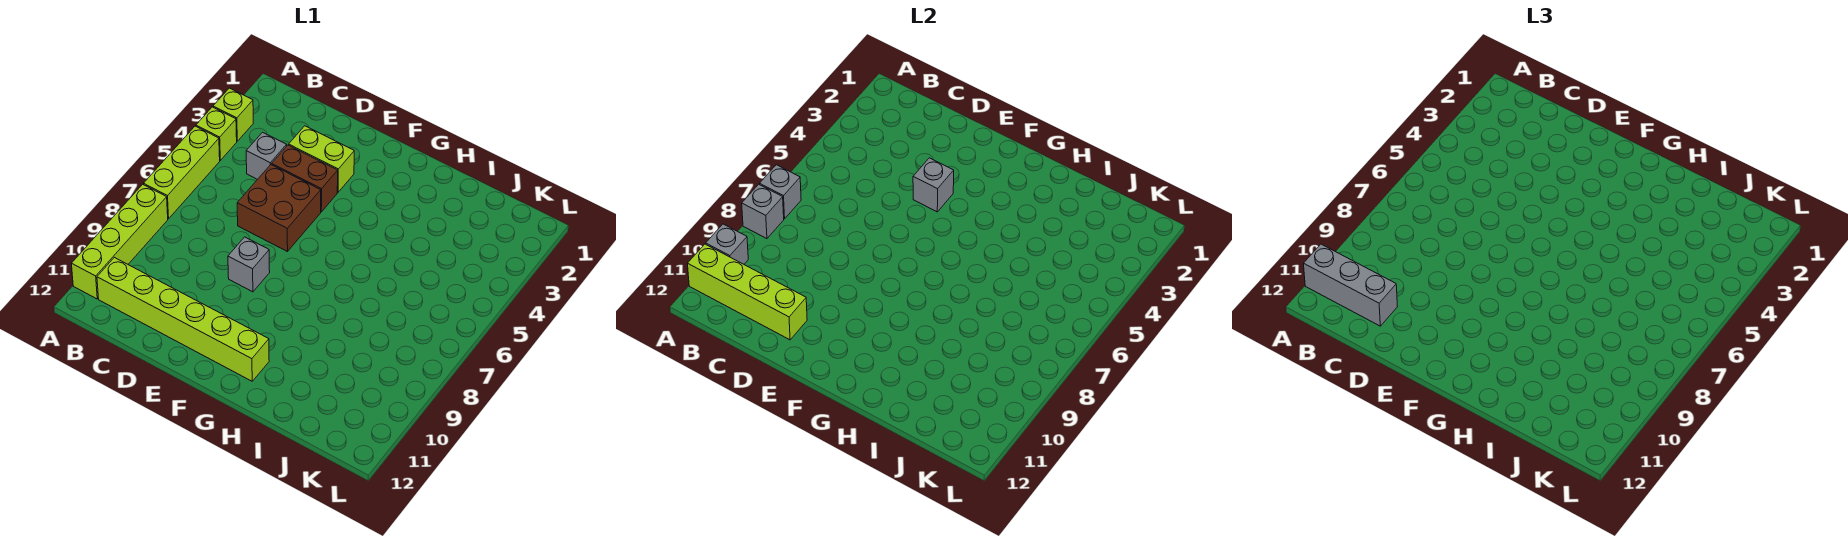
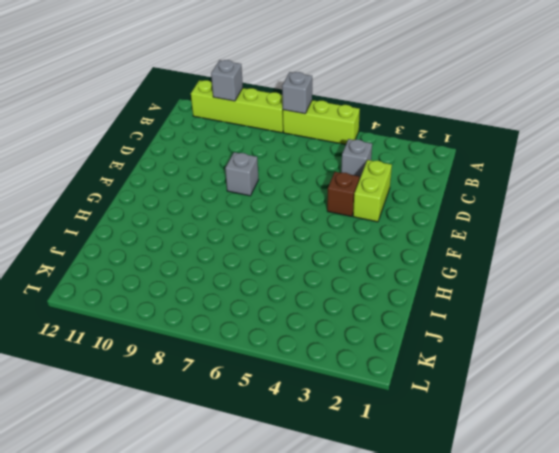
brown brick E4 level 1 -> brown brick D4:E4 level 1
none -> lime brick A3 level 1
none -> lime brick A4 level 1
none -> lime brick B11:G11 level 1

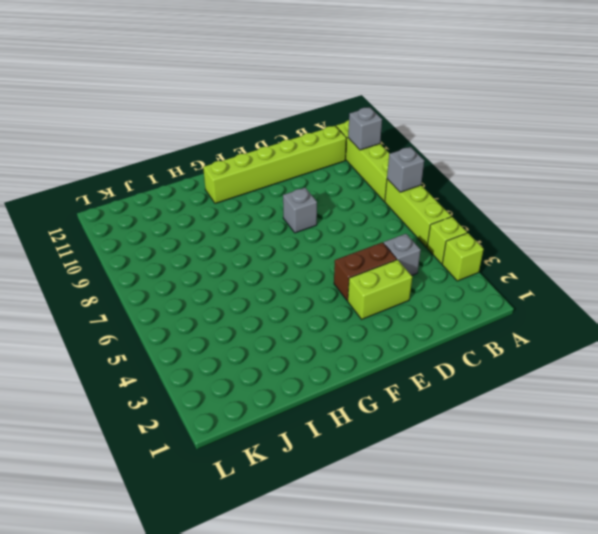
none -> brown brick D5:E6 level 1
none -> grey brick A8 level 2
none -> lime brick A11:D11 level 2

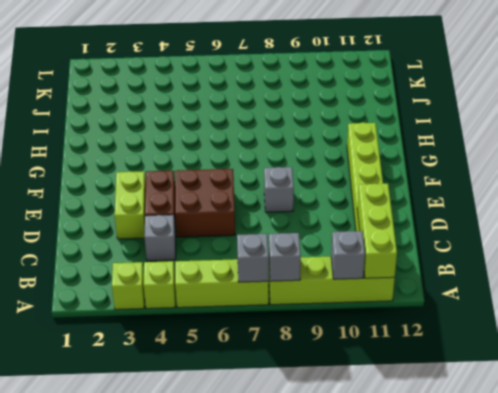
lime brick A11:C11 level 2 -> lime brick A11:D11 level 2
none -> grey brick E4 level 2
none -> grey brick A11:C11 level 3

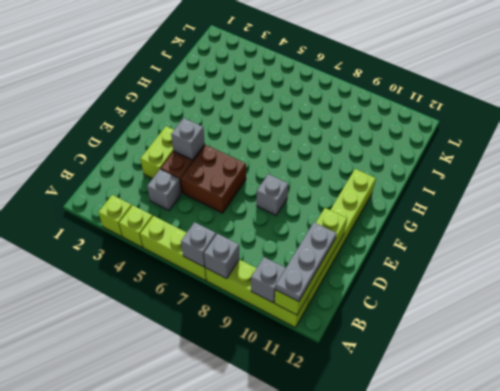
grey plate A11:C11 level 3 -> grey brick A11:C11 level 3

